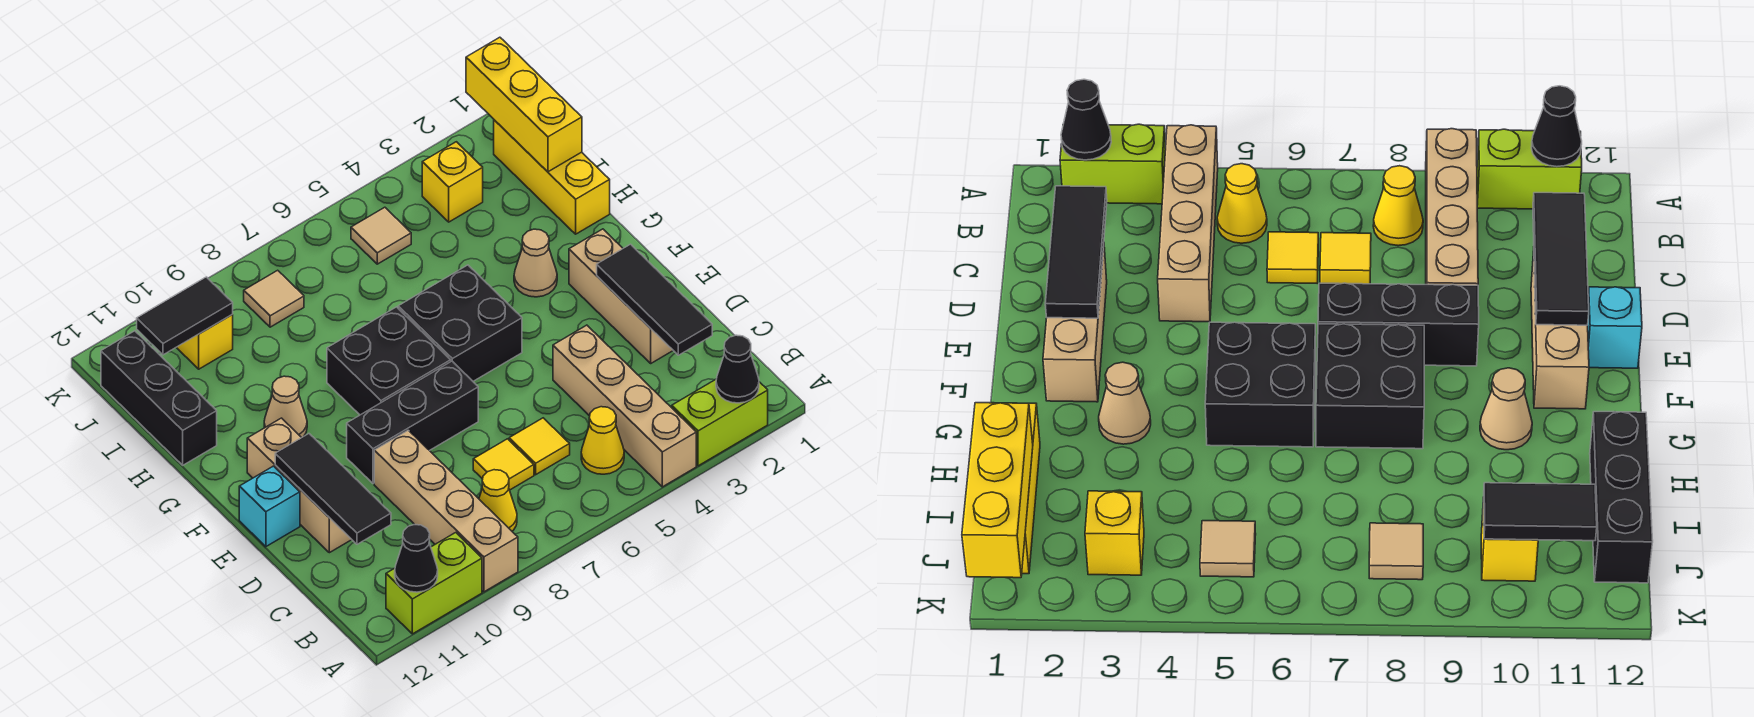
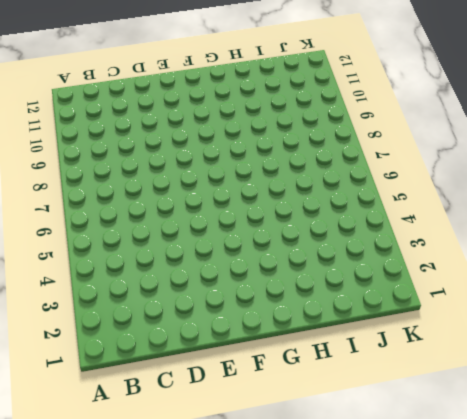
none -> lime brick A2:A3 level 1
none -> tan brick A4:D4 level 1
none -> tan brick A9:D9 level 1

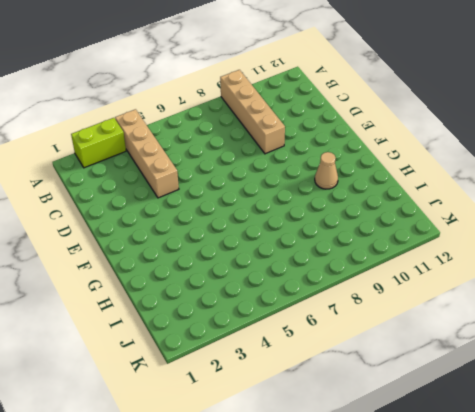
none -> lime brick A10:A11 level 1
none -> yellow cone B5 level 1
none -> yellow cone B8 level 1

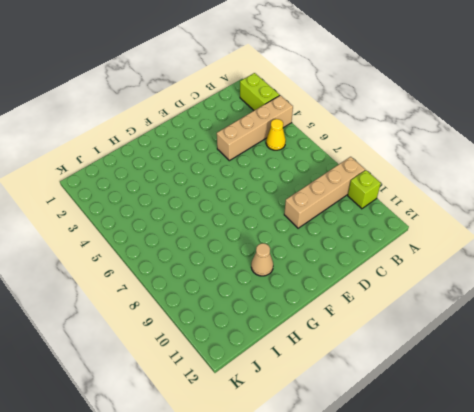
lime brick A10 level 1 -> lime brick A10:A11 level 1
none -> yellow cone B8 level 1
none -> yellow tile C6 level 1
none -> yellow tile C7 level 1

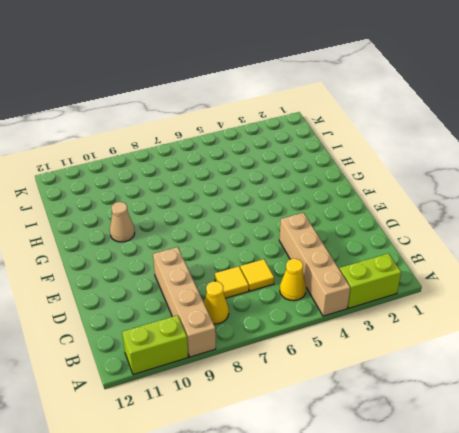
none -> tan brick D2:F2 level 1
none -> tan brick D11:F11 level 1
none -> black brick E7:E9 level 1

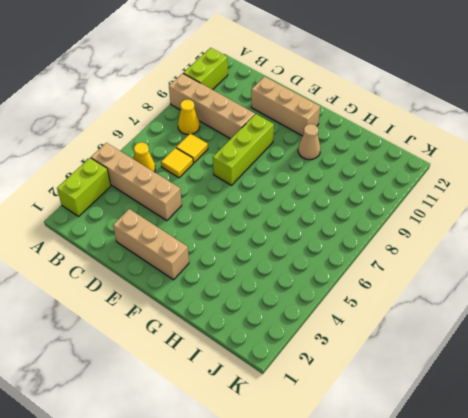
lime brick E7:E9 level 1 -> black brick E7:E9 level 1
none -> cyan brick E12 level 1
none -> black brick F5:G6 level 1
none -> black brick F7:G8 level 1

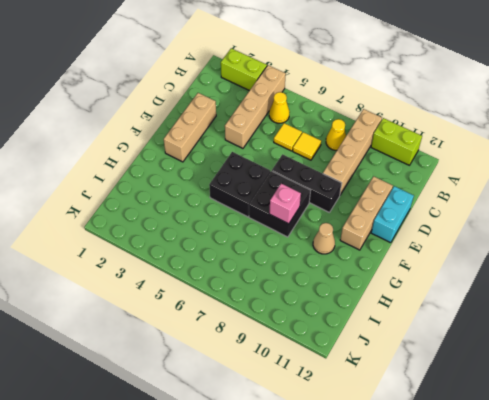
cyan brick D12:E12 level 1 -> cyan brick E12 level 1
pink brick G8 level 2 -> none
none -> tan cone G3 level 1
none -> yellow brick H1:J1 level 1
none -> black brick H12:J12 level 1

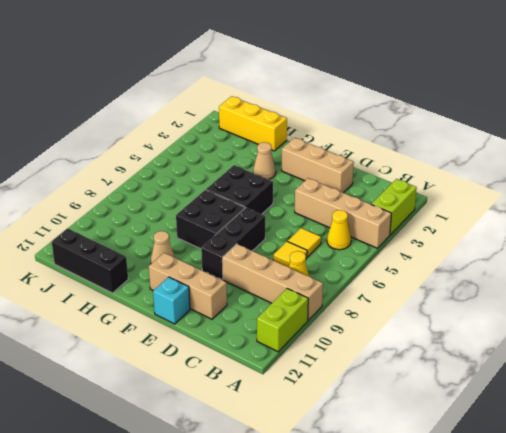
none -> yellow brick J3 level 1
none -> tan tile J5 level 1
none -> tan tile J8 level 1

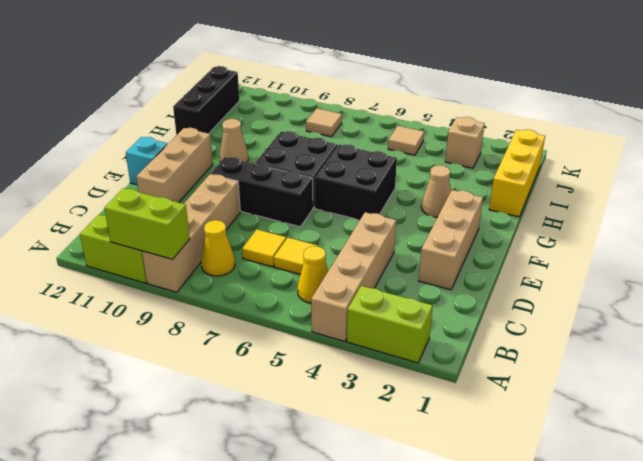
lime brick A9:A10 level 2 -> none
tan brick J3 level 1 -> yellow brick J3 level 1
none -> yellow brick J10 level 1
none -> black cone A2 level 2
none -> black cone A11 level 2

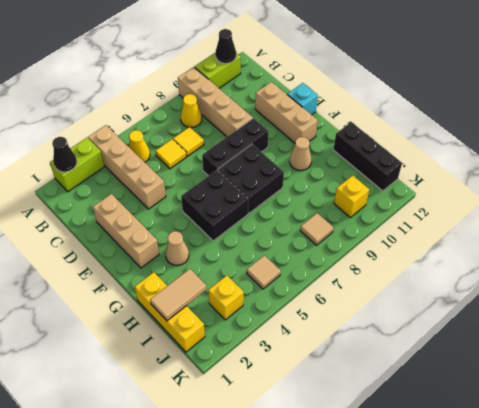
tan tile I1:I2 level 2 -> yellow brick I1:K1 level 2
none -> black tile C2:E2 level 2
none -> black tile C11:E11 level 2
none -> black tile J10:J11 level 2

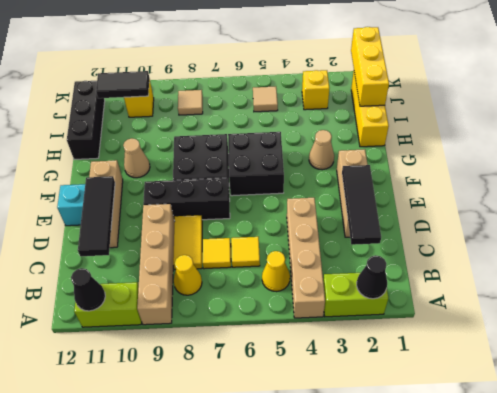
yellow tile C8:D8 level 1 -> none

